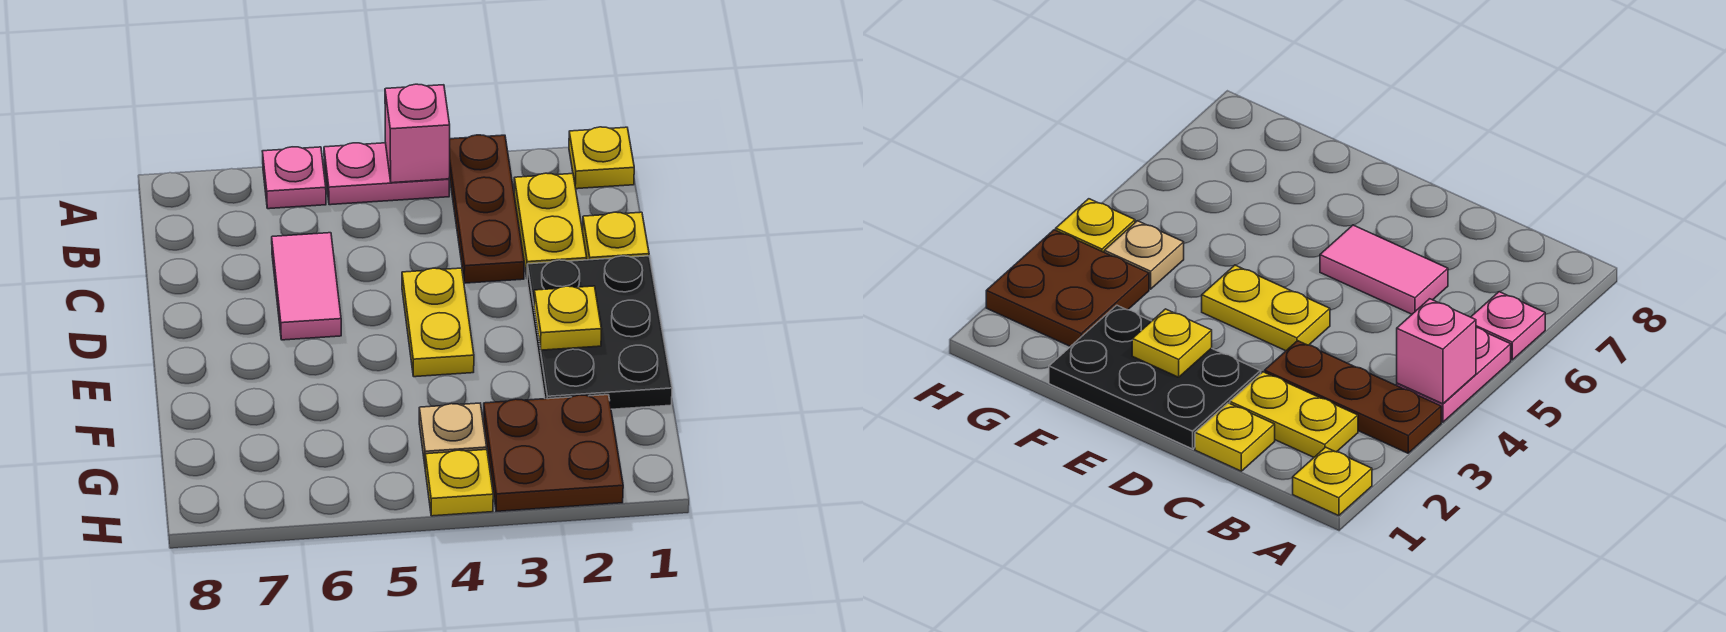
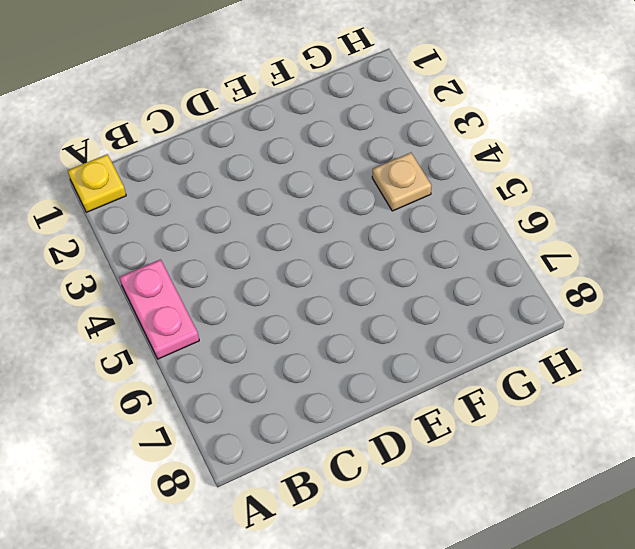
none -> brown plate A3:C3 level 1
none -> pink plate A6 level 1
none -> yellow plate B2:C2 level 1

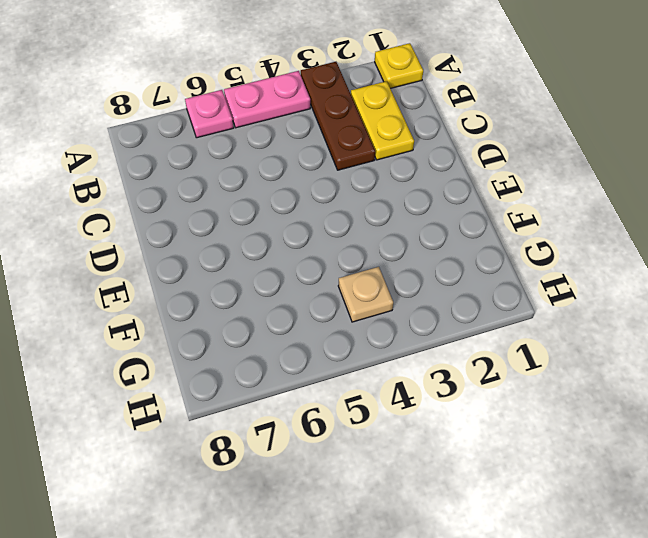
none -> yellow plate C1 level 1
none -> pink tile C6:D6 level 1
none -> black plate D1:F2 level 1

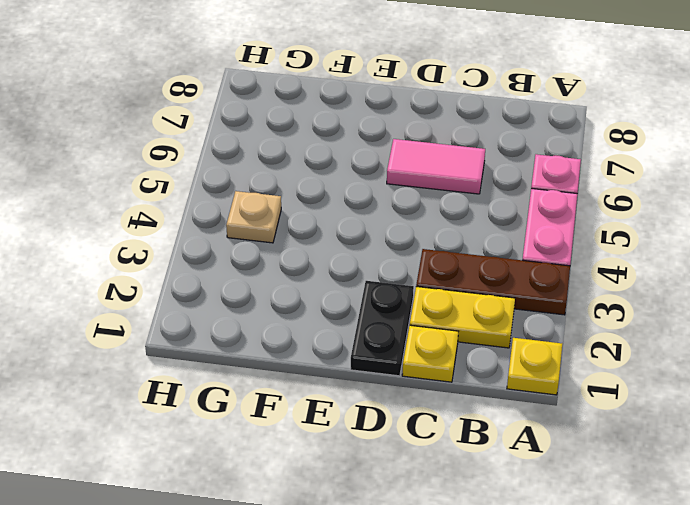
black plate D1:D2 level 1 -> black plate D1:F2 level 1
none -> yellow plate D4:E4 level 1
none -> brown plate G2:H3 level 1
none -> yellow plate H4 level 1

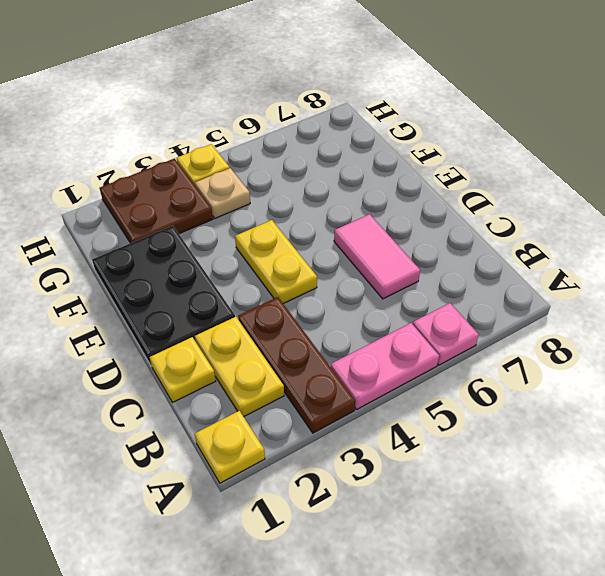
none -> pink brick A4 level 2
none -> yellow plate E2 level 2

